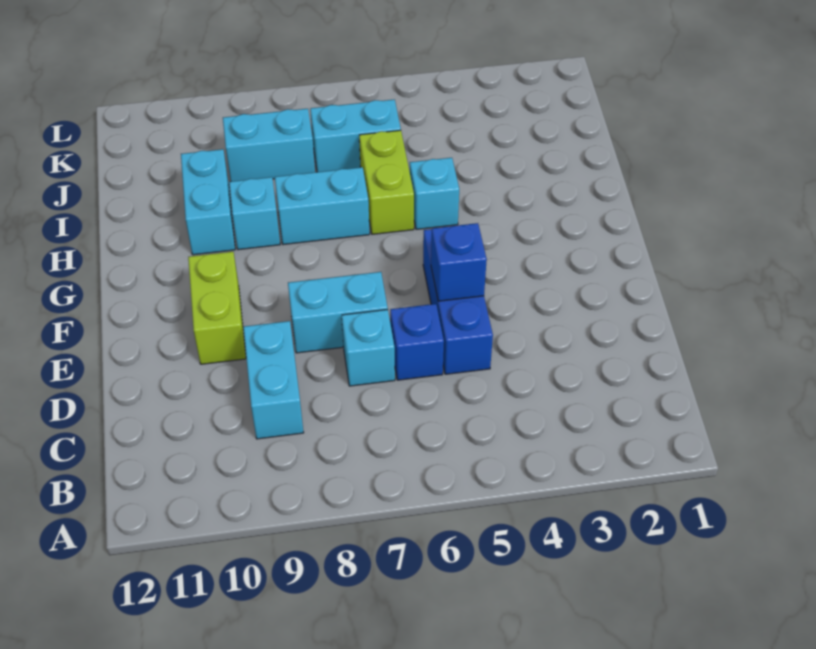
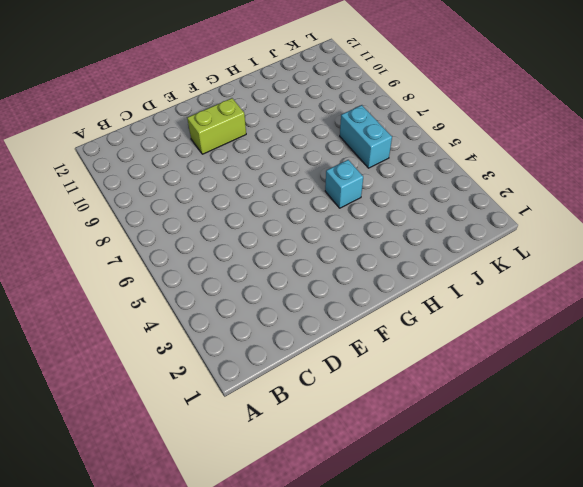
none -> cyan brick C9:D9 level 1
none -> blue brick D5:F5 level 1
none -> blue brick D6 level 1

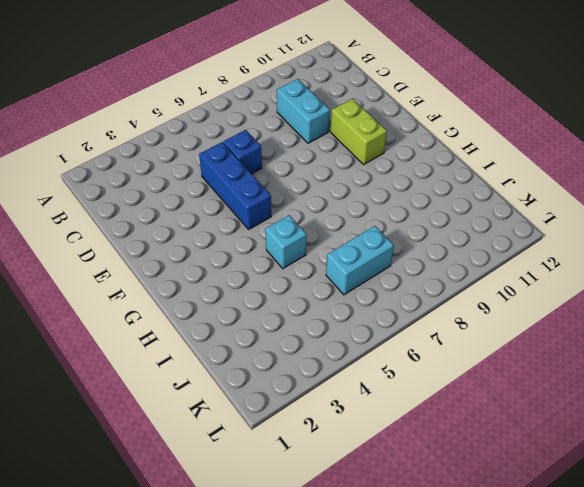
none -> cyan brick D7 level 1
none -> cyan brick E7:E8 level 1
none -> lime brick H6:I6 level 1

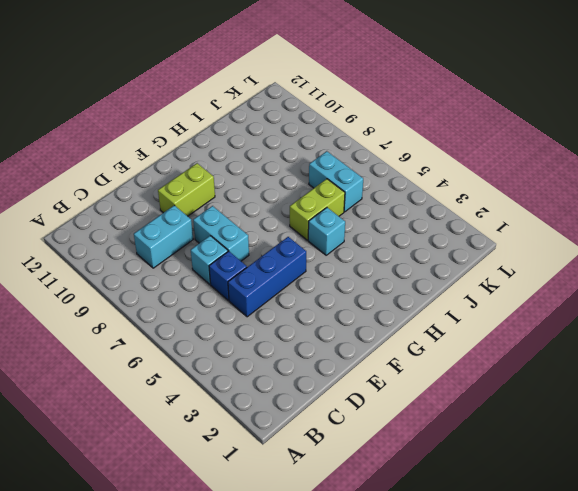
none -> cyan brick H7:H8 level 1
none -> cyan brick H9 level 1
none -> cyan brick H10:I10 level 1

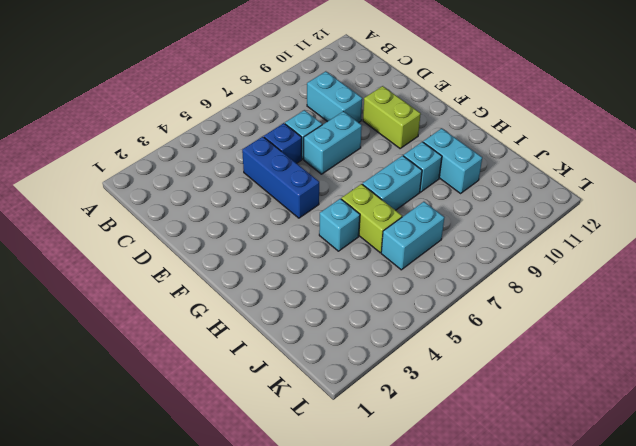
none -> cyan brick J8:J9 level 1
none -> blue brick E5 level 2

